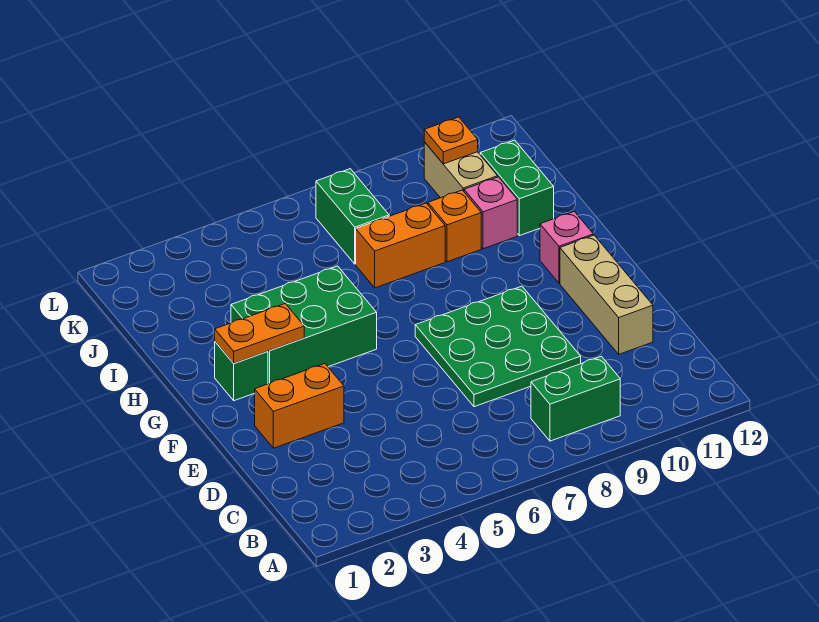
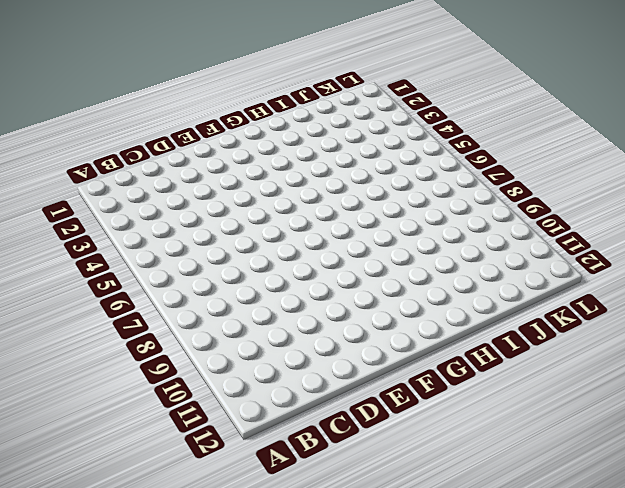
none -> green brick B8:B9 level 1
none -> green plate D7:F9 level 1
none -> tan brick D11:F11 level 1

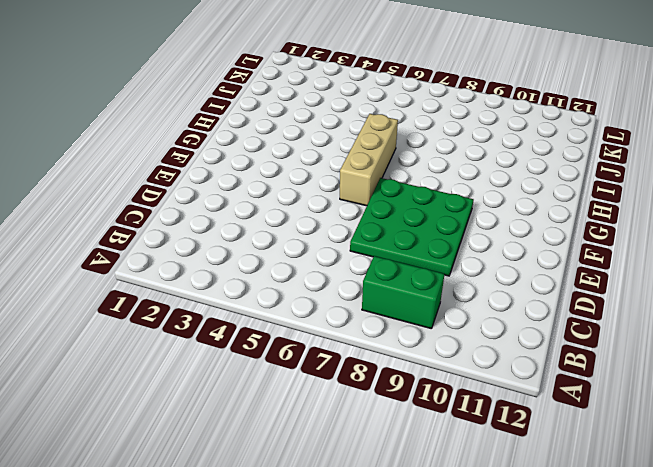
tan brick F6:H6 level 1 -> tan brick D11:F11 level 1
none -> orange brick E2:E3 level 1
none -> green brick G2 level 1
none -> green brick G3:H5 level 1

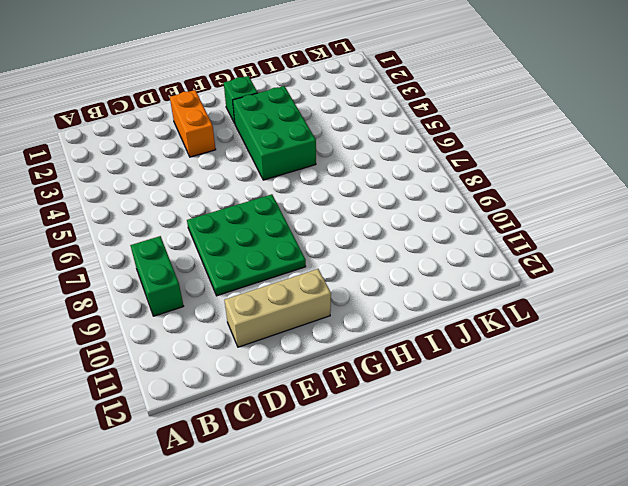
none -> pink brick G11 level 1
none -> orange brick I7:I8 level 1
none -> orange brick I9 level 1

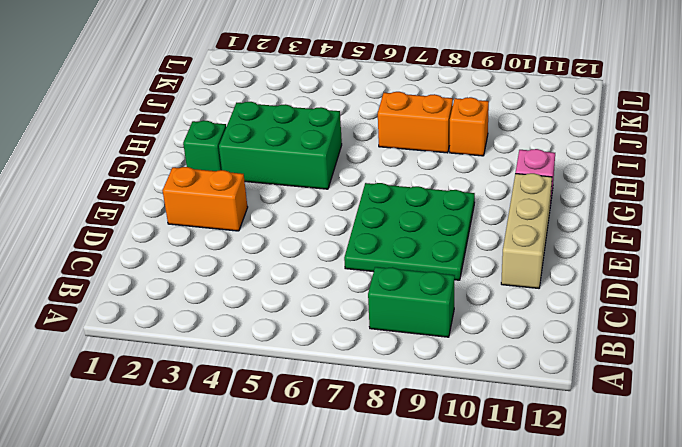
none -> pink brick I10 level 1
none -> green brick I11:J11 level 1
none -> green brick J7:K7 level 1

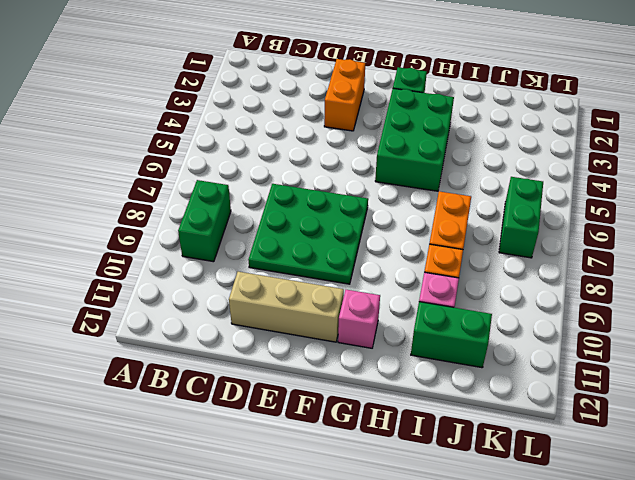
green brick K6:K7 level 1 -> green brick J7:K7 level 1
none -> tan brick J10:K10 level 1
none -> orange plate G2:G3 level 2
none -> orange plate K10 level 2

